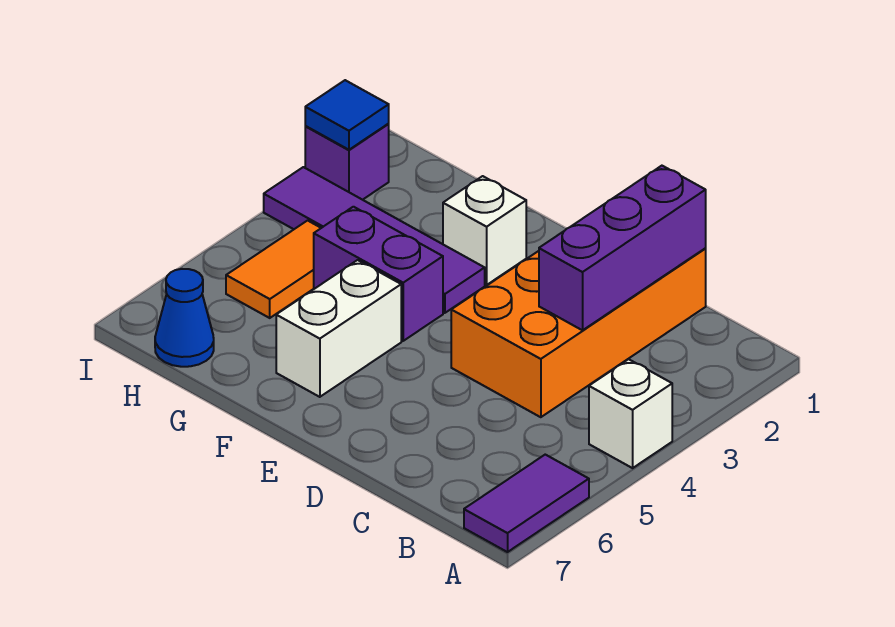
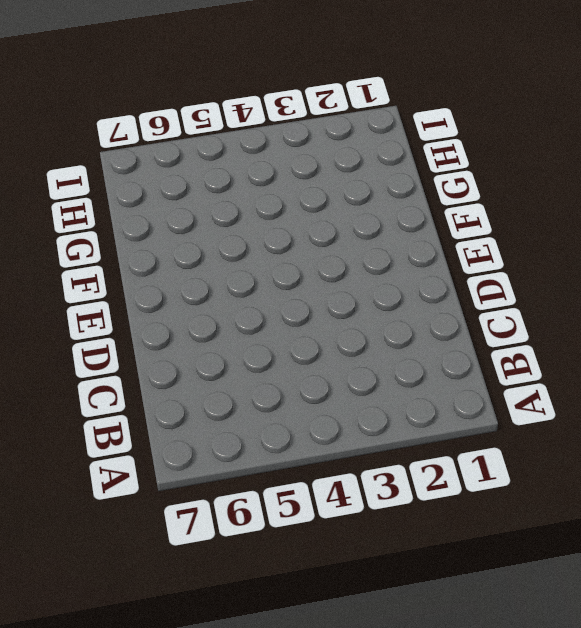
none -> white brick A4 level 1
none -> purple tile A6:A7 level 1
none -> orange brick C1:D4 level 1

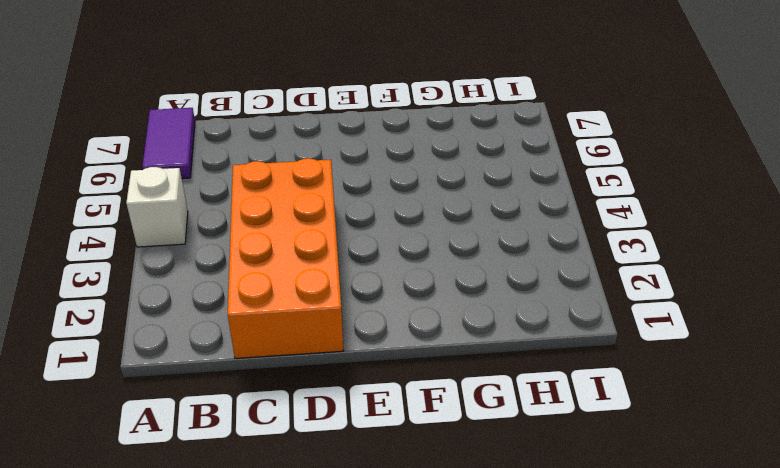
none -> white brick F2 level 1
none -> purple tile F3:I3 level 1
none -> purple brick F4:G4 level 1

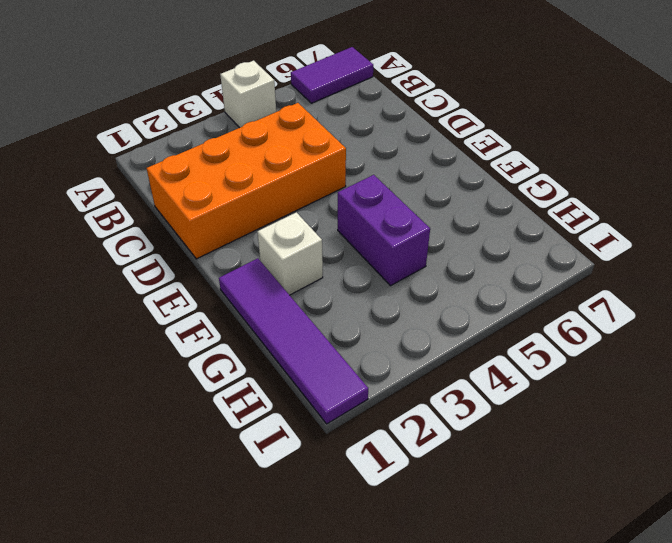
purple tile F1:I1 level 1 -> purple tile F3:I3 level 1
none -> white brick F5:F6 level 1
none -> orange tile H4:H5 level 1
none -> blue cone H7 level 1

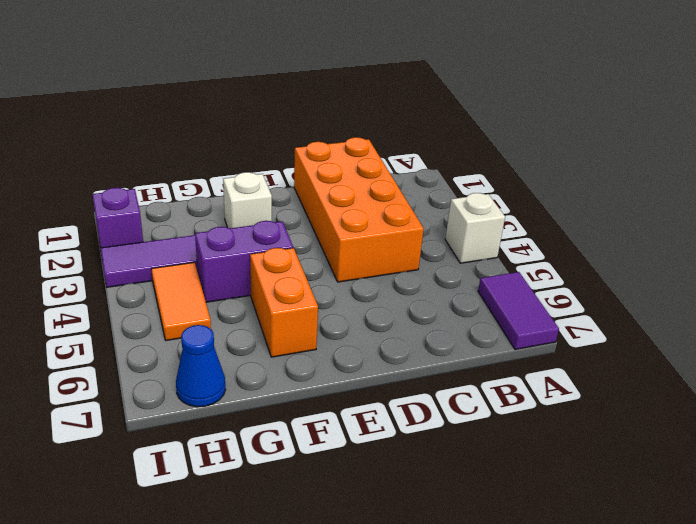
orange brick F5:F6 level 1 -> white brick F5:F6 level 1
none -> purple brick C1:C3 level 2
none -> blue tile I2 level 2

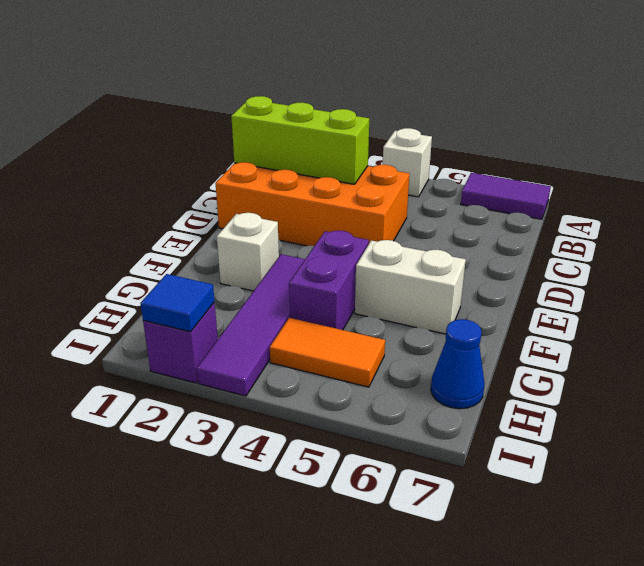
lime brick C1:C3 level 2 -> purple brick C1:C3 level 2

